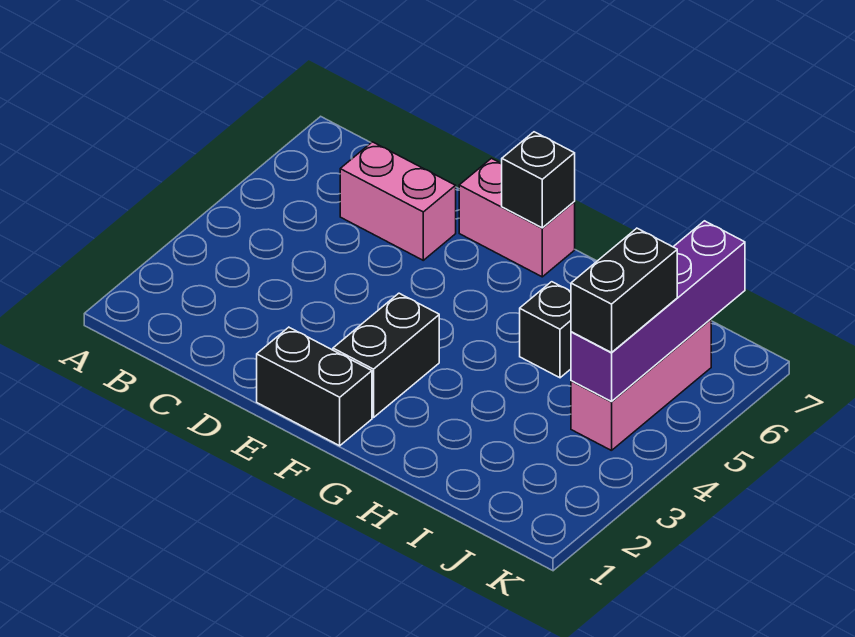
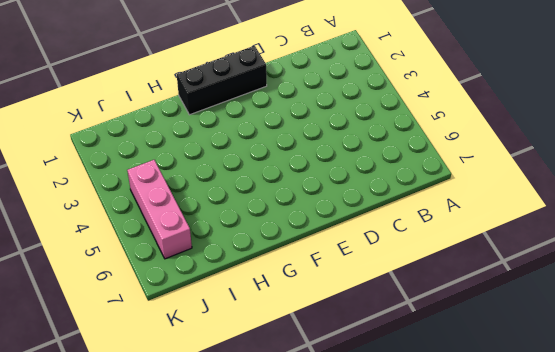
black brick E1:G1 level 1 -> black brick E1:F1 level 1
none -> pink brick C6:D6 level 1
none -> pink brick E7:F7 level 1

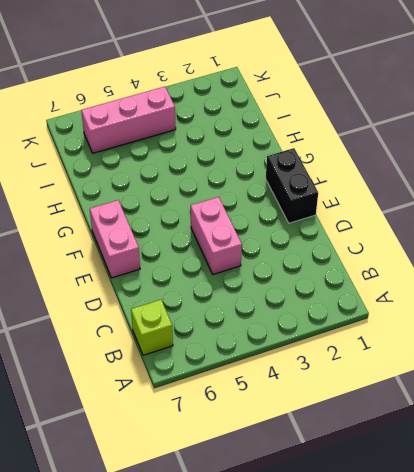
lime brick B7 level 1 -> none
pink brick D4:E4 level 1 -> pink brick C6:D6 level 1
none -> black brick F2:F3 level 1
none -> black brick H5 level 1

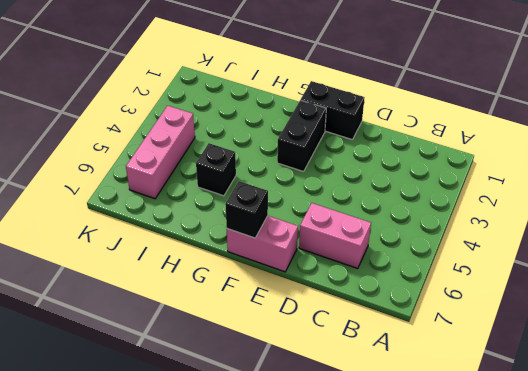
none -> purple brick J4:J7 level 2
none -> black brick J4:J5 level 3

